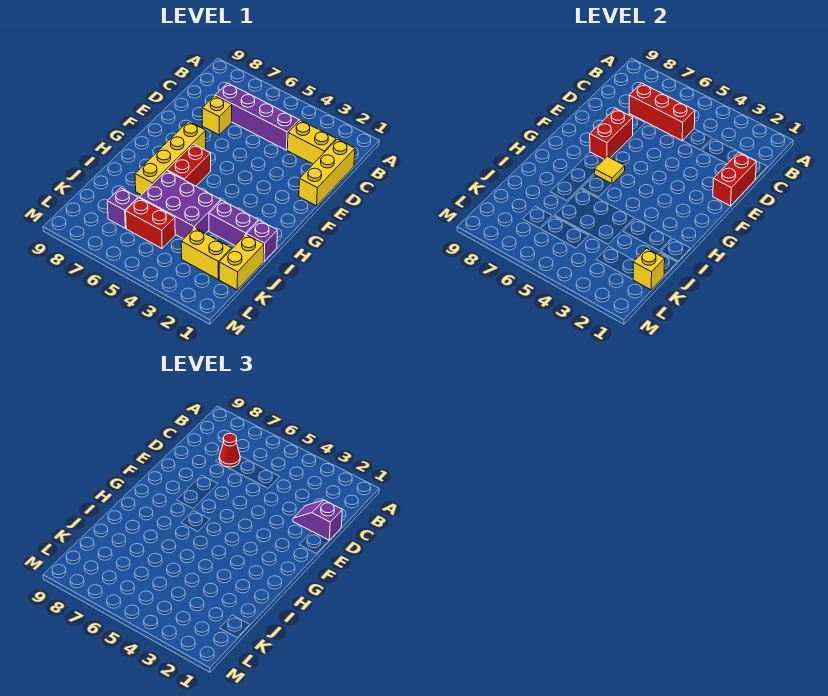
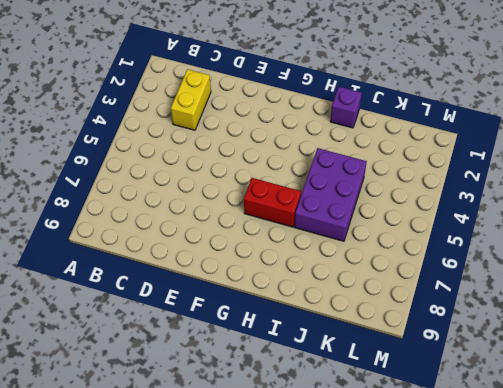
none -> yellow brick C1:E1 level 1
none -> purple brick C4:C7 level 1
none -> yellow brick D7 level 1

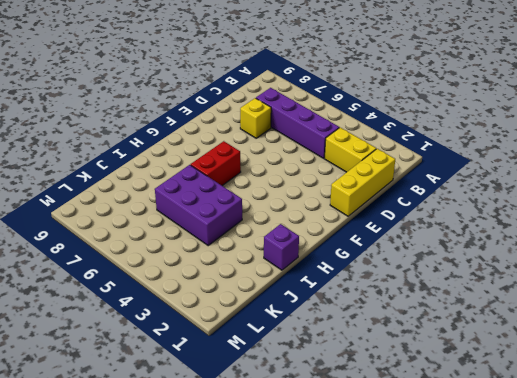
none -> yellow brick F7:I7 level 1
none -> purple brick I2:I3 level 1
none -> yellow brick J1:K1 level 1

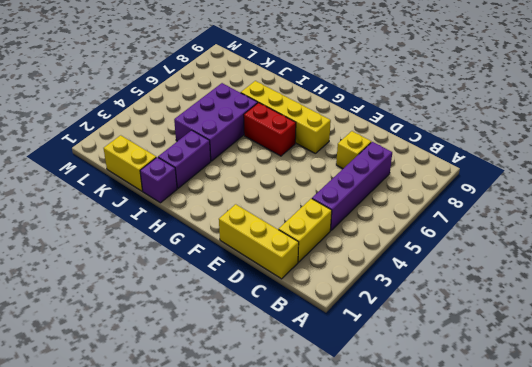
none -> yellow brick K2:K3 level 1
none -> red brick K5:K6 level 1
none -> purple brick K7 level 1

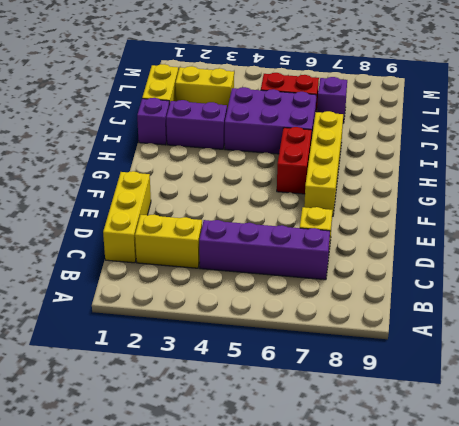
none -> red brick C5:C7 level 2
none -> red brick D1:E1 level 2
none -> red brick E7:F7 level 2

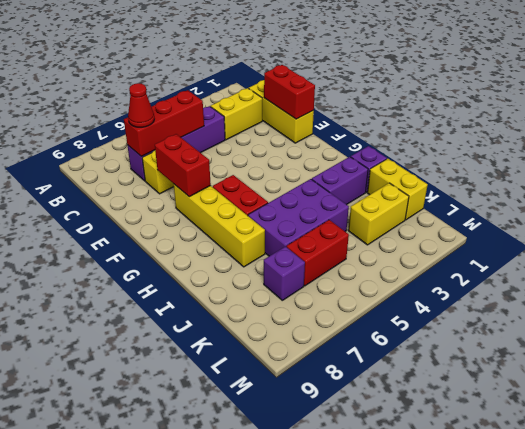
none -> yellow tile G6 level 2
none -> yellow brick K1 level 2
none -> purple slope D1:D2 level 3 top 1

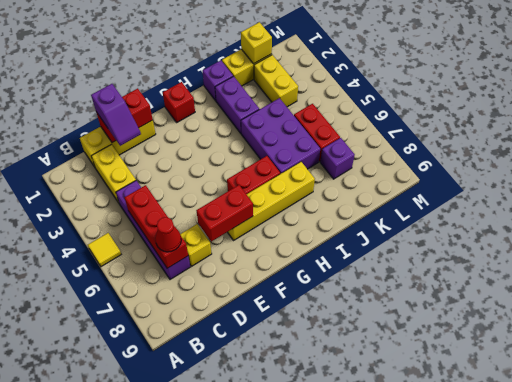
yellow tile A5 level 1 -> yellow tile G6 level 2
red brick G1 level 1 -> none

